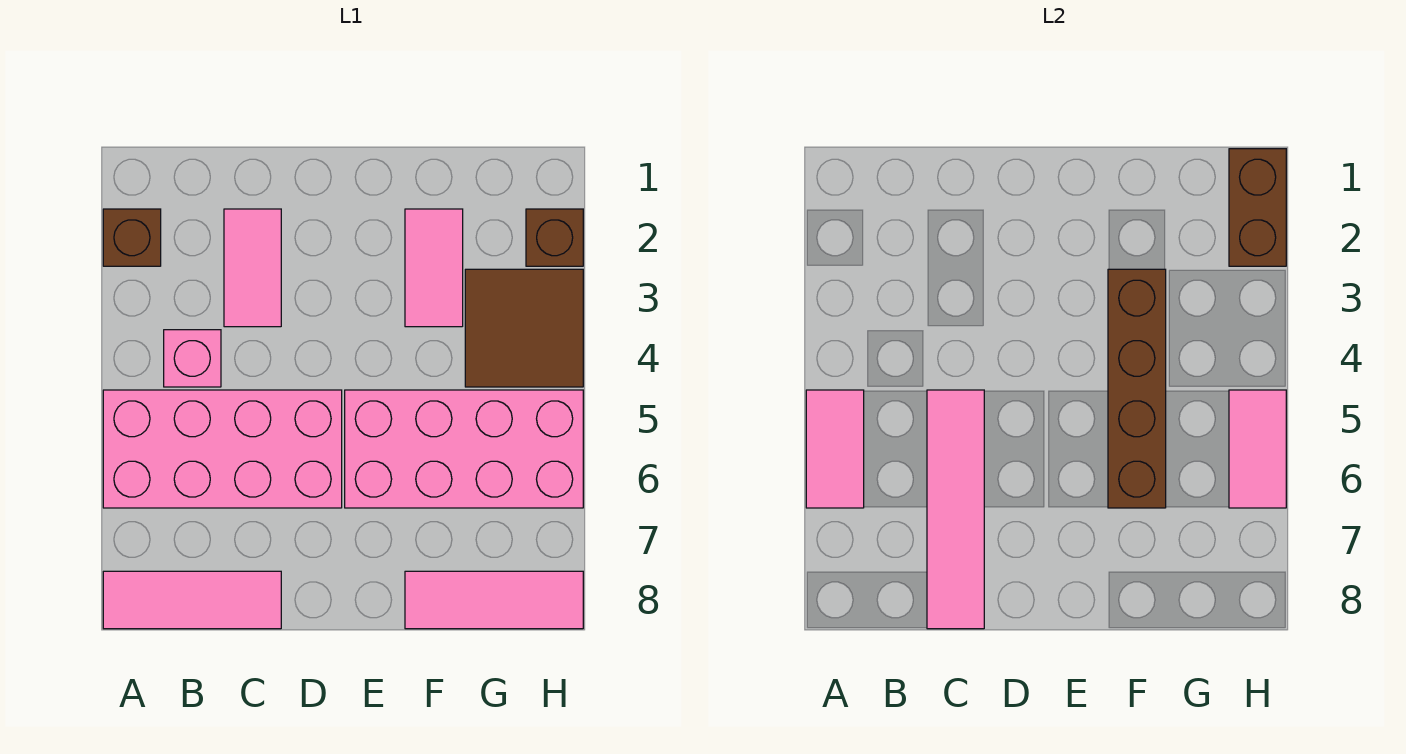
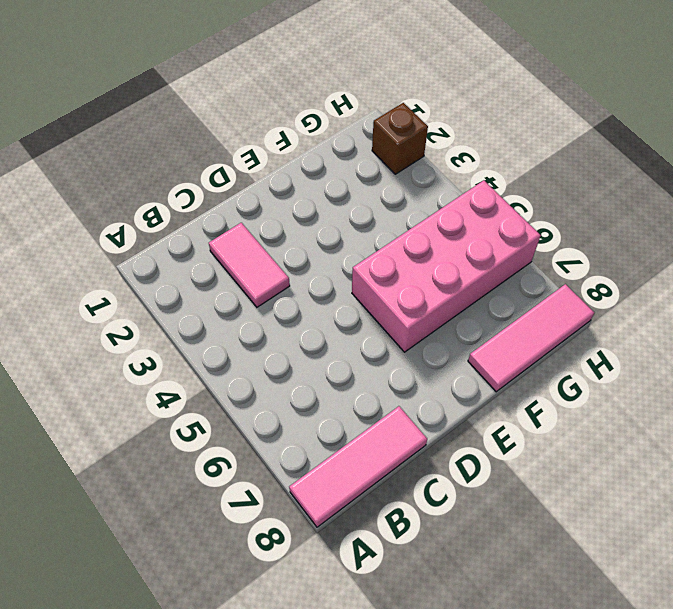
none -> brown brick A2 level 1
none -> pink brick A5:D6 level 1
none -> pink brick B4 level 1

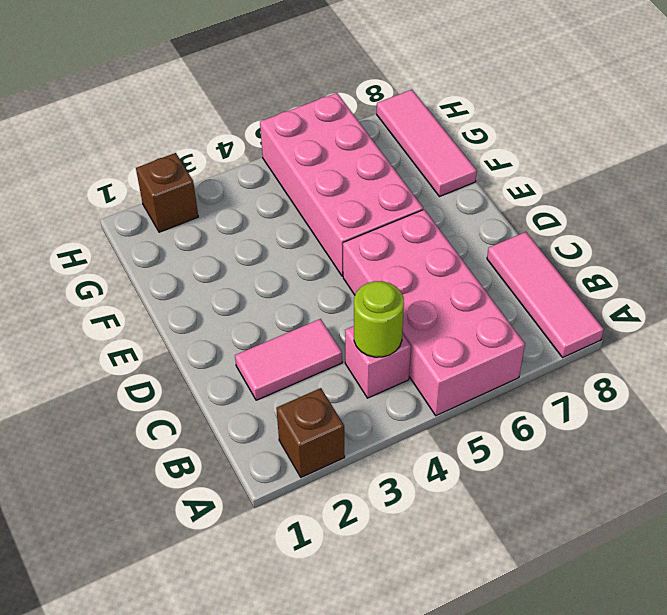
lime round brick B4 level 2 -> none
none -> pink tile F2:F3 level 1
none -> brown tile G3:H4 level 1
none -> pink tile A5:A6 level 2

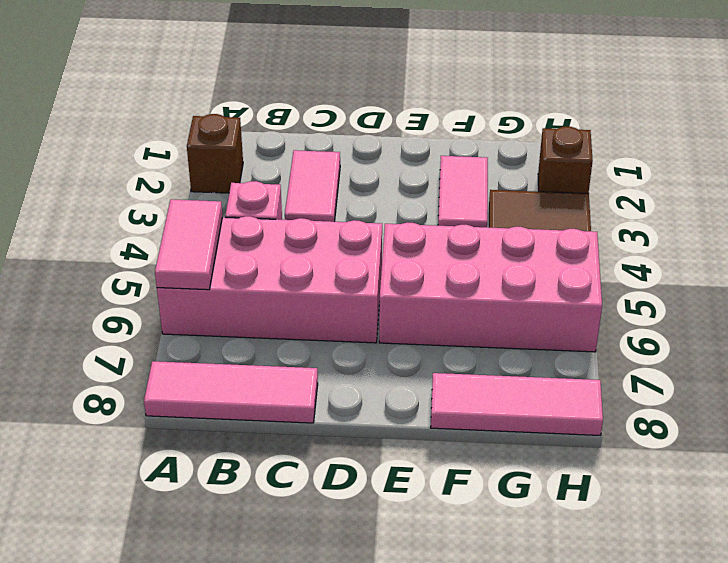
none -> pink tile C5:C8 level 2
none -> brown brick F3:F6 level 2
none -> brown brick H1:H2 level 2

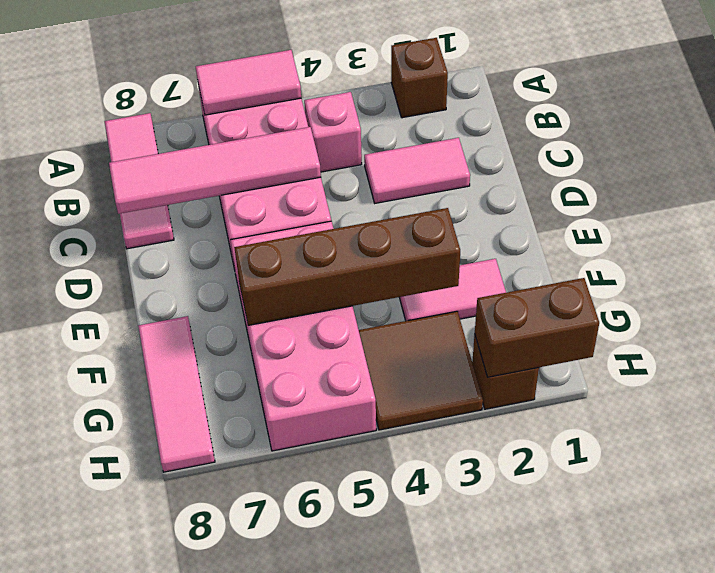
none -> pink tile H5:H6 level 2

